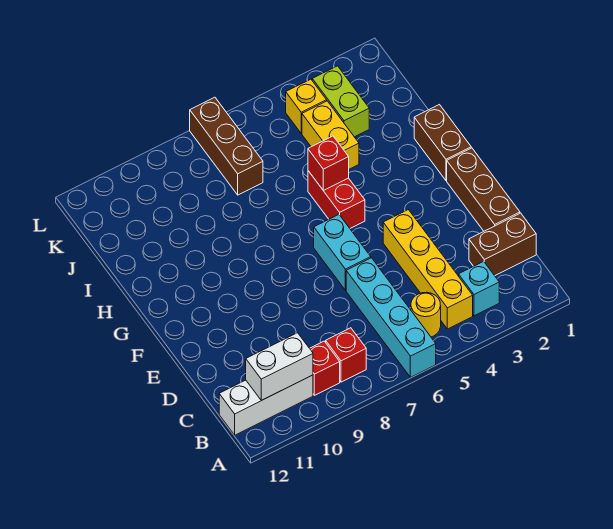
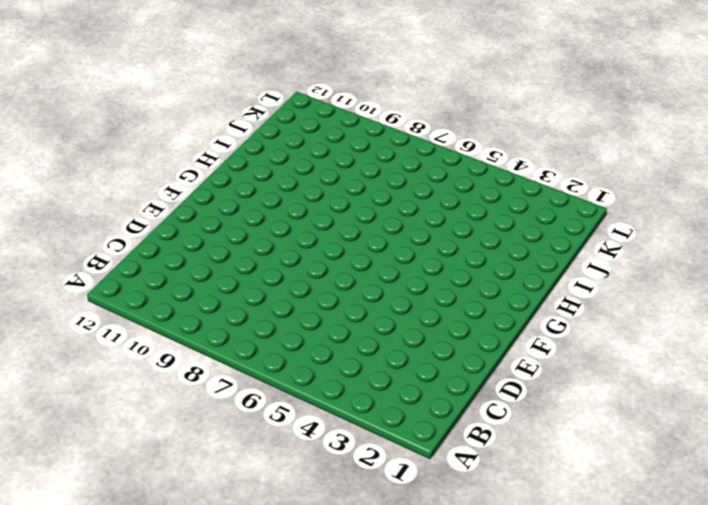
none -> cyan brick A6:D6 level 1
none -> cyan brick B3 level 1
none -> yellow brick B4:E4 level 1

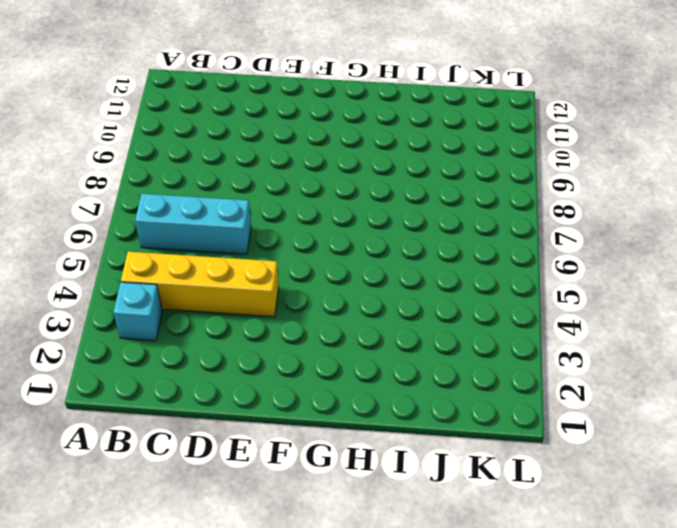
cyan brick B6:D6 level 1 -> cyan brick A6:D6 level 1
none -> yellow round brick B5 level 1
none -> red brick B8 level 1
none -> red brick B9 level 1

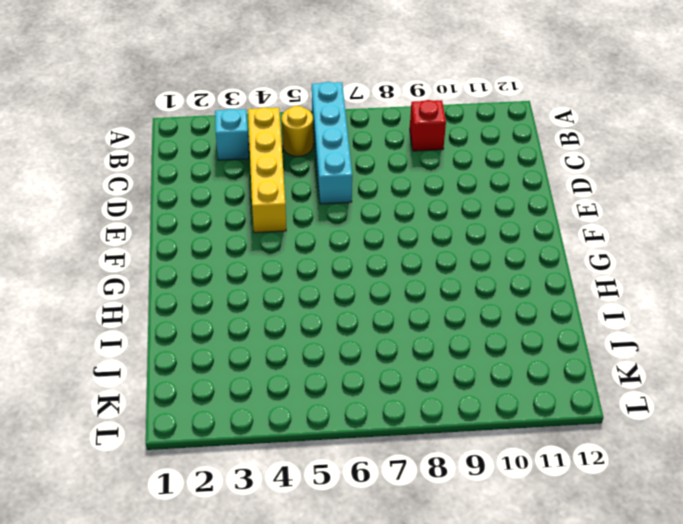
none -> red brick B8 level 1
none -> white brick B10:B12 level 1
none -> brown brick C1:C2 level 1

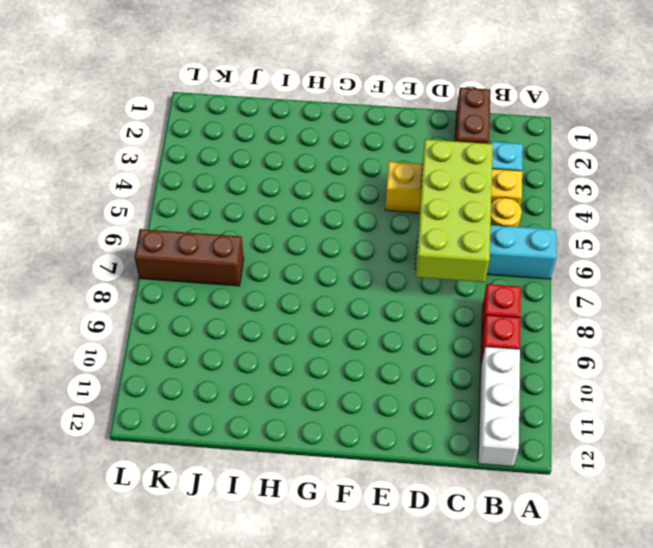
lime brick C4:D7 level 2 -> none
none -> brown brick D1:F1 level 1
none -> cyan brick E6:F6 level 1
none -> brown brick G1:H1 level 1

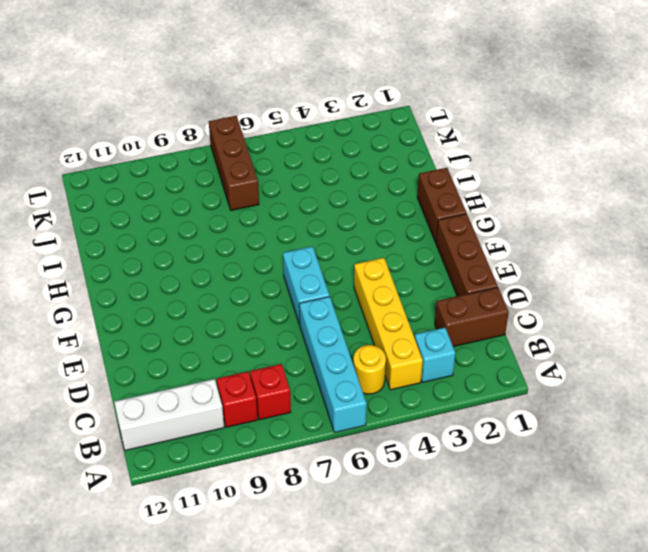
none -> red brick G5:H5 level 1
none -> yellow brick I4:J4 level 1
none -> lime brick J3:K3 level 1

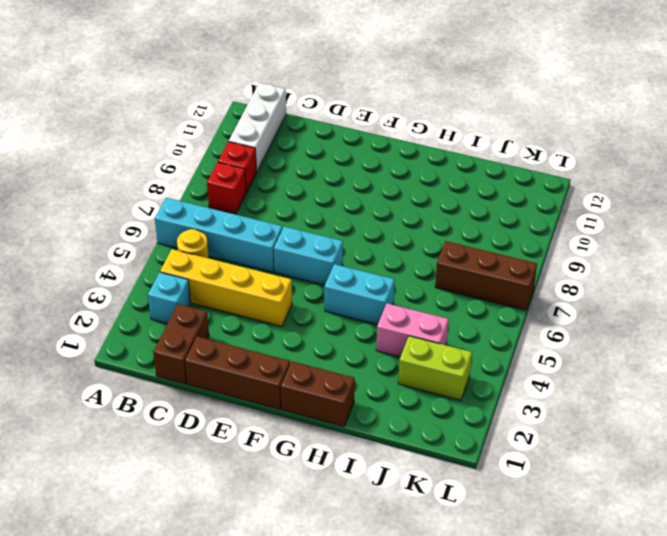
cyan brick G5:H5 level 1 -> red brick G5:H5 level 1
pink brick I4:J4 level 1 -> yellow brick I4:J4 level 1
none -> yellow brick K4 level 1
none -> white brick B10:B11 level 2
none -> red brick H5 level 2

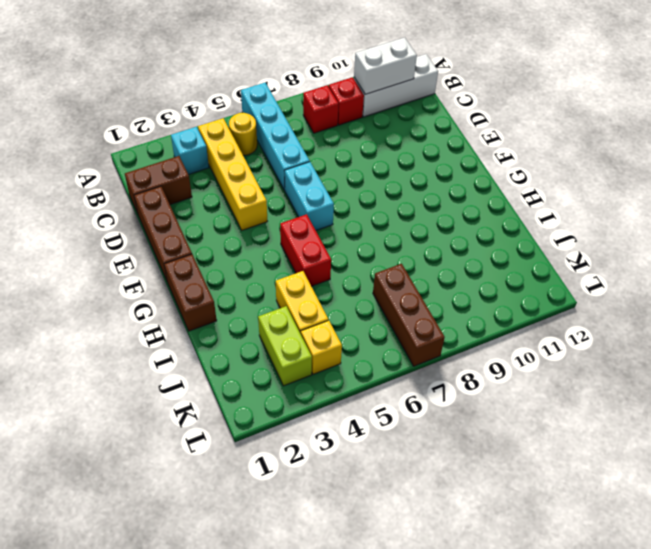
none -> red brick H5 level 2

